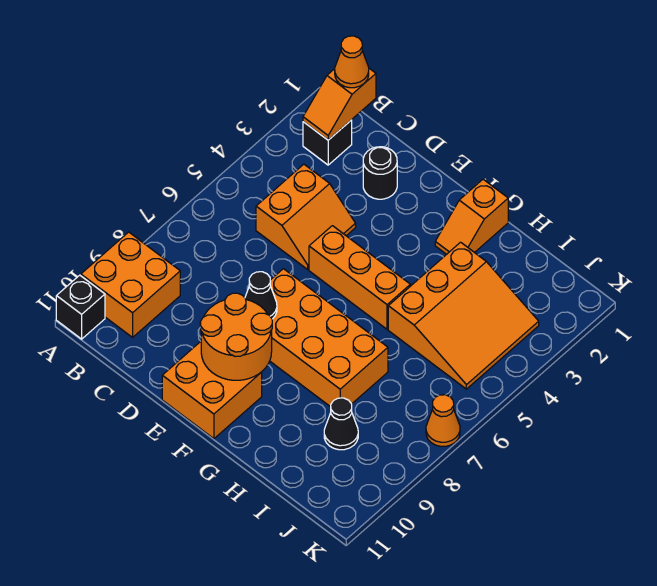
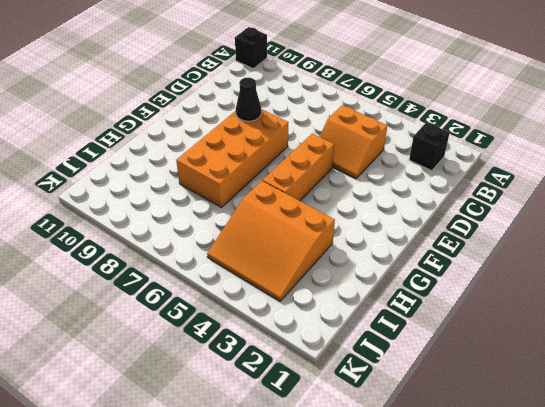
none -> orange brick A9:B10 level 1
none -> black round brick D2 level 1
none -> orange brick E10:F11 level 1

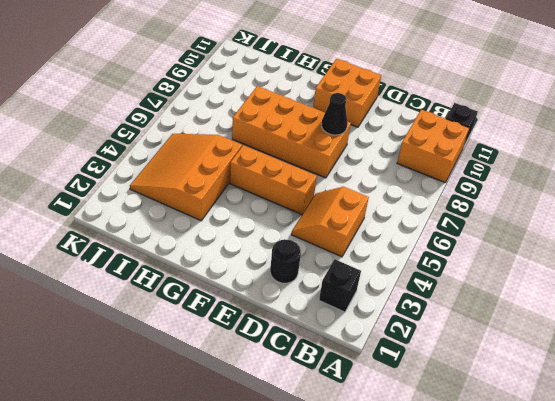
none -> orange slope G1:G2 level 1 top 1
none -> black cone I9 level 1
none -> orange cone K7 level 1

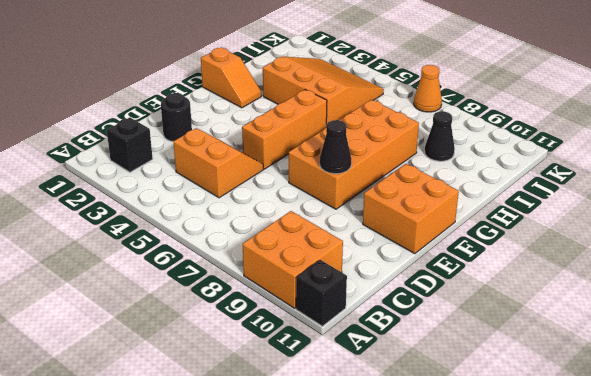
none -> orange slope B1:B2 level 2 top 1
none -> orange round brick E9:F10 level 2
none -> orange cone B1 level 3

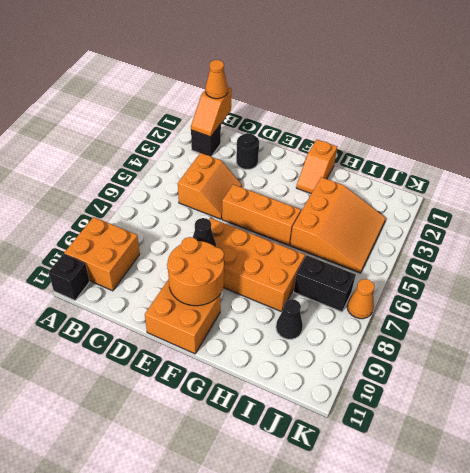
black brick I7:J7 level 1 -> none

